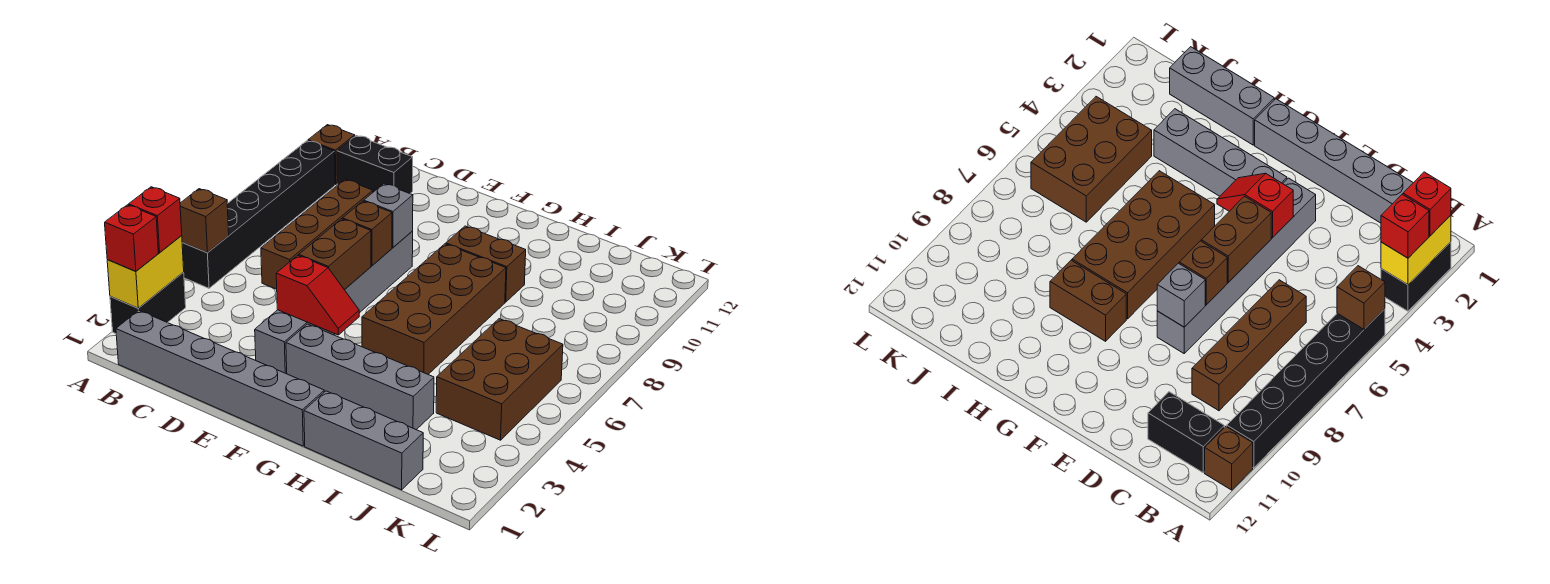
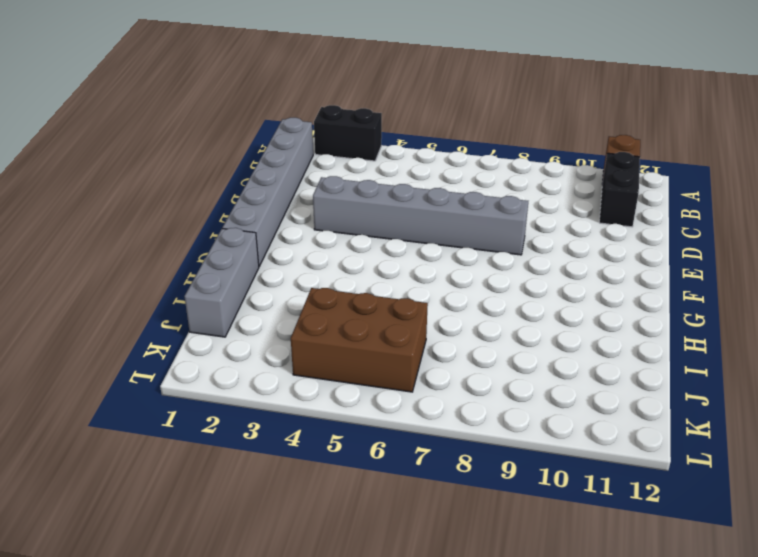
none -> black brick A5:A10 level 1
none -> brown brick C6:C9 level 1
none -> grey brick F3:I3 level 1

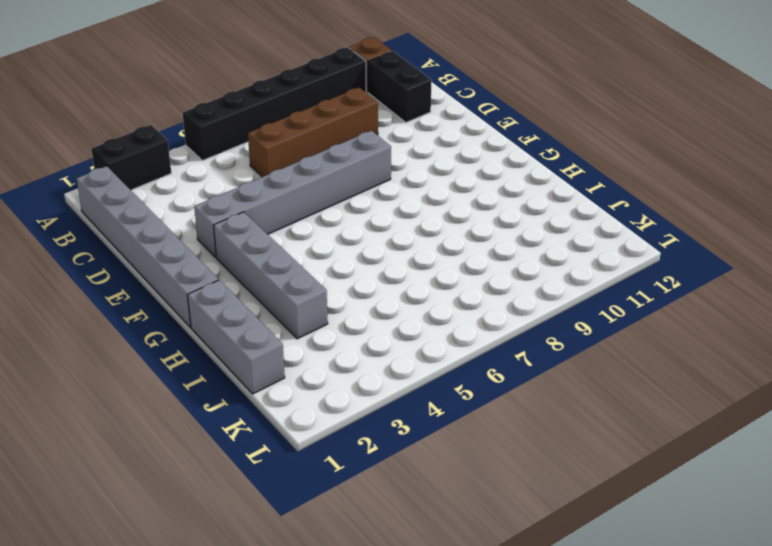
none -> brown brick G5:H8 level 1
none -> brown brick G9:H9 level 1
none -> brown brick J4:K6 level 1

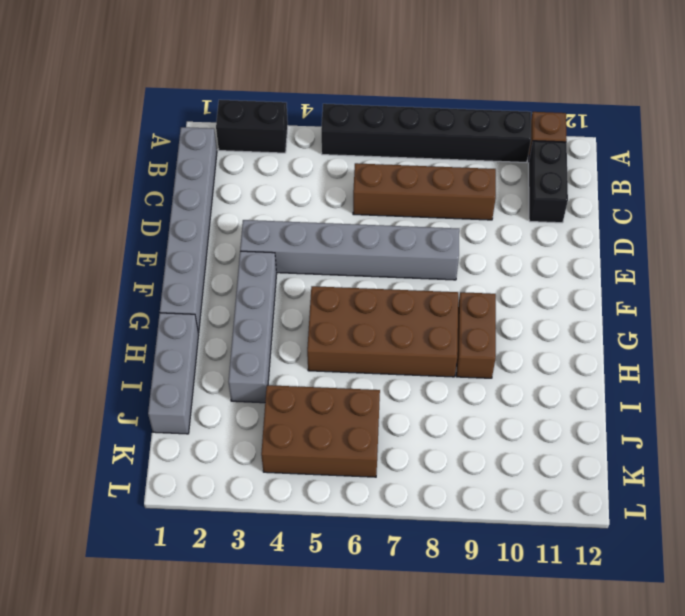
none -> yellow brick A2:A3 level 2
none -> brown brick A5 level 2
none -> red slope E4:F4 level 2 top E

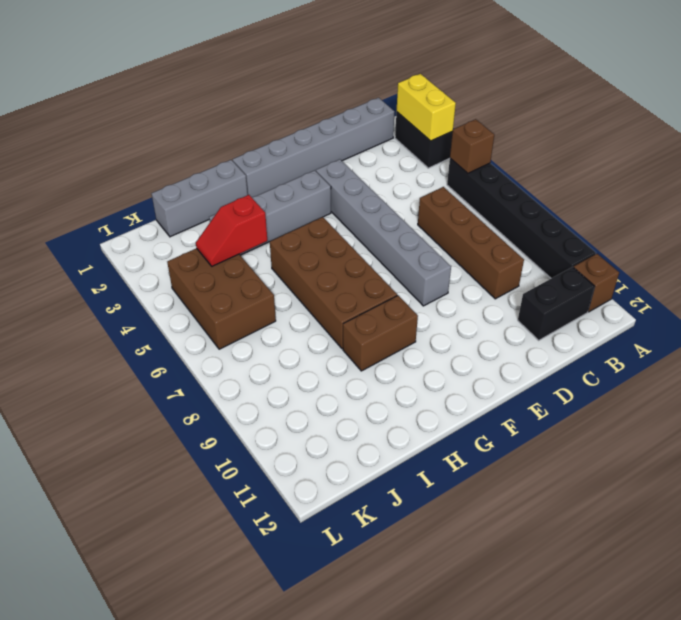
red slope I4:J4 level 2 top I -> red slope E4:F4 level 2 top E
none -> brown brick E5:E6 level 2
none -> brown brick E7 level 2
none -> grey brick E8 level 2

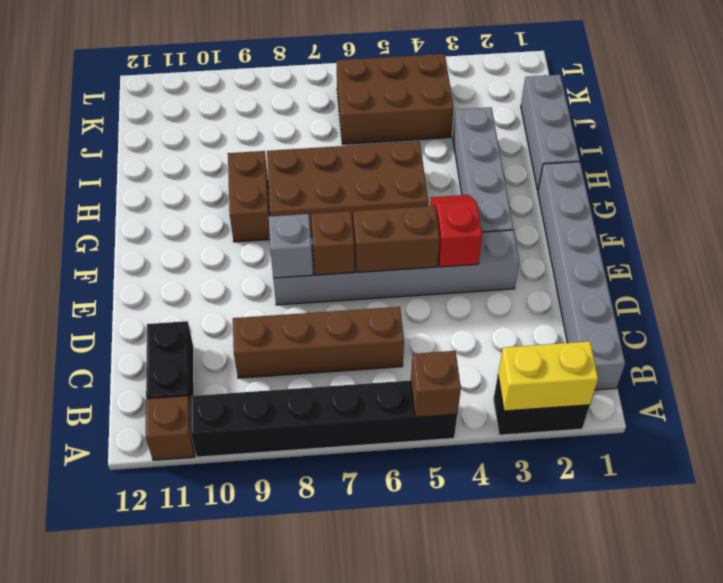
none -> red brick A2 level 3
none -> red brick A3 level 3

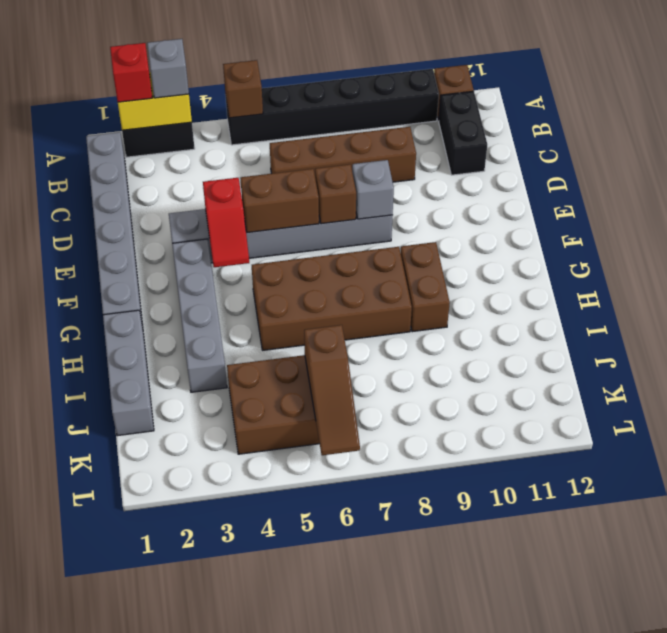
grey brick A3 level 3 -> red brick A3 level 3
brown slope J6:L6 level 2 top J -> none

